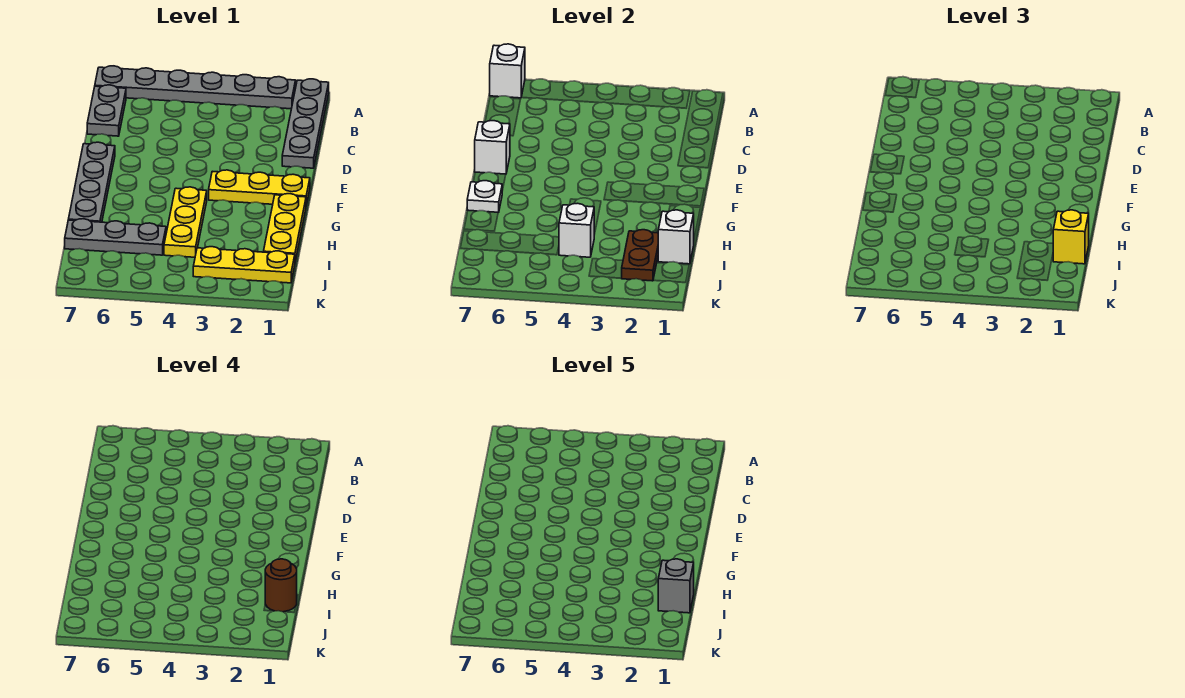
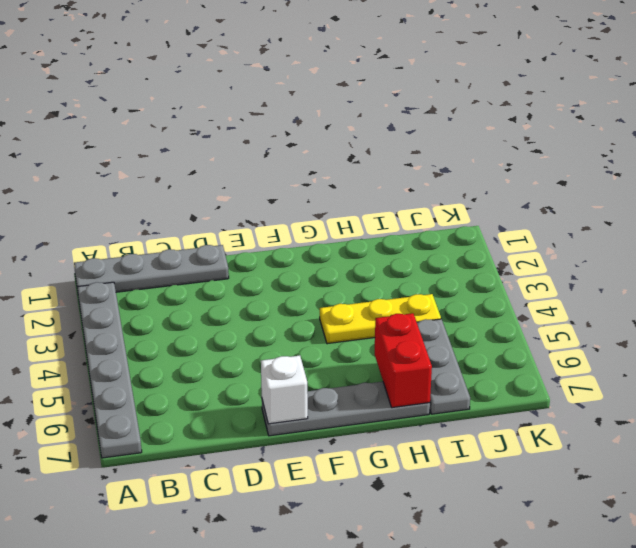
red brick H6:H7 level 2 -> none
none -> grey plate B7:C7 level 1
none -> yellow plate F1:F3 level 1
none -> yellow plate G1:I1 level 1

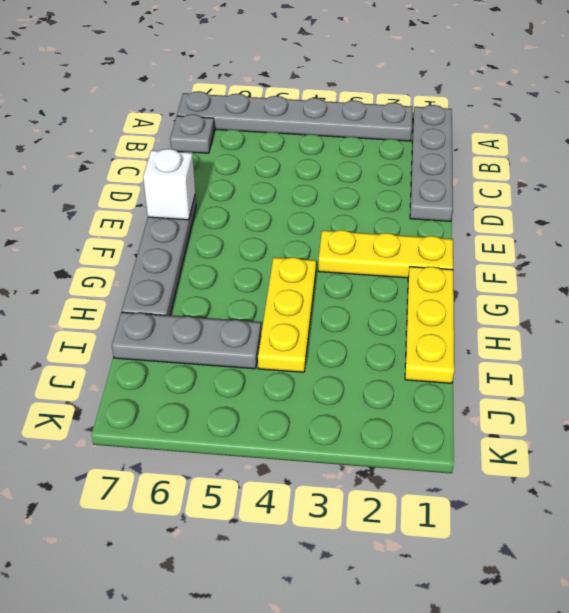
grey plate B7 level 1 -> grey plate B7:C7 level 1
none -> yellow plate J1:J3 level 1
none -> white brick A7 level 2
none -> white plate G7 level 2

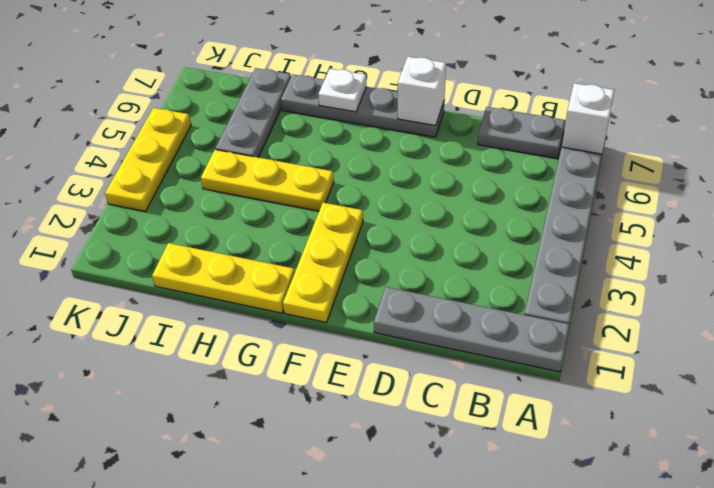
yellow plate K3:K5 level 1 -> yellow plate J1:J3 level 1
none -> white brick I1 level 2
none -> brown plate I2:J2 level 2
none -> white brick I4 level 2

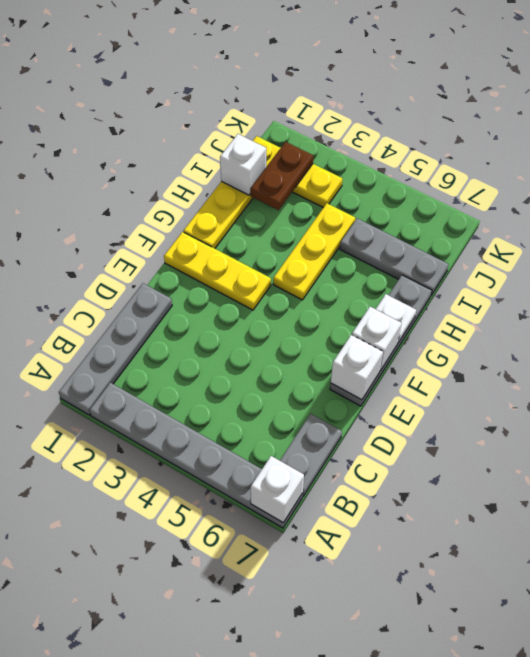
white brick F7 level 2 -> white brick I4 level 2
none -> yellow brick I1 level 3
none -> brown round brick I1 level 4
none -> grey brick I1 level 5

